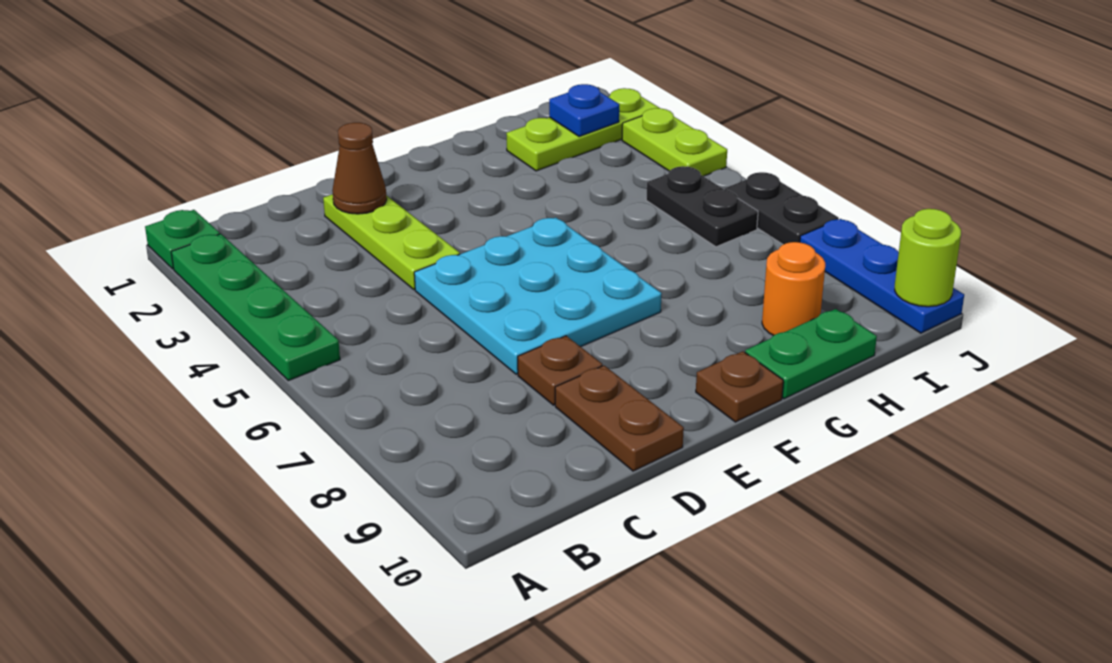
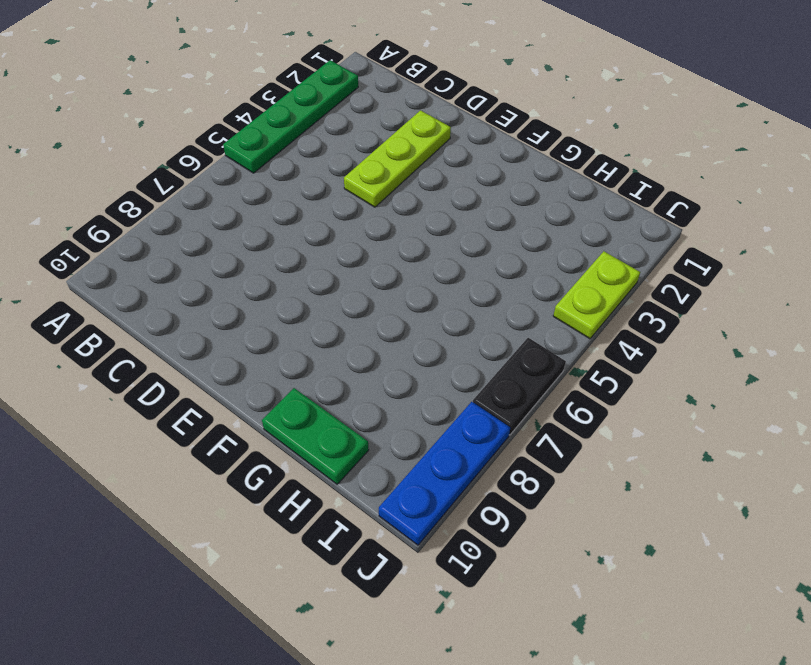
none -> green plate A1 level 1
none -> cyan plate D5:F7 level 1
none -> brown plate D8 level 1

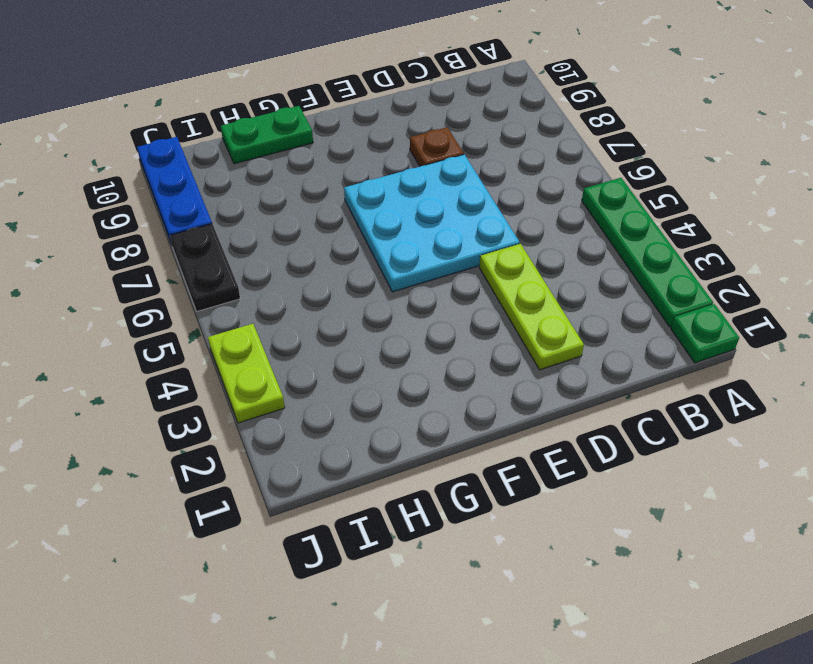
none -> brown plate D9:D10 level 1
none -> brown plate F10 level 1
none -> lime plate H2:J2 level 1

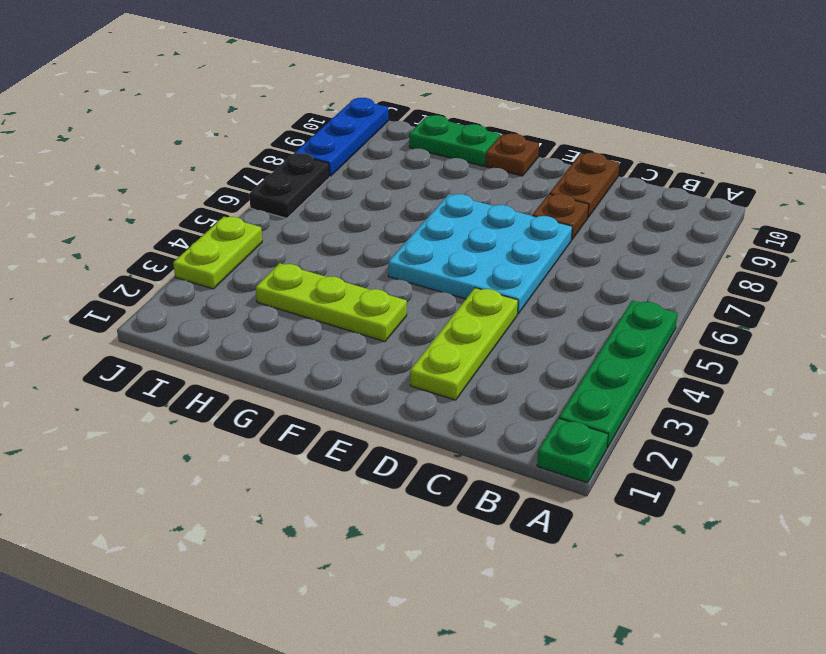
lime plate F3:H3 level 1 -> lime plate H2:J2 level 1
none -> orange round brick H9 level 1
none -> black plate I5:I6 level 1
none -> brown cone D2 level 2

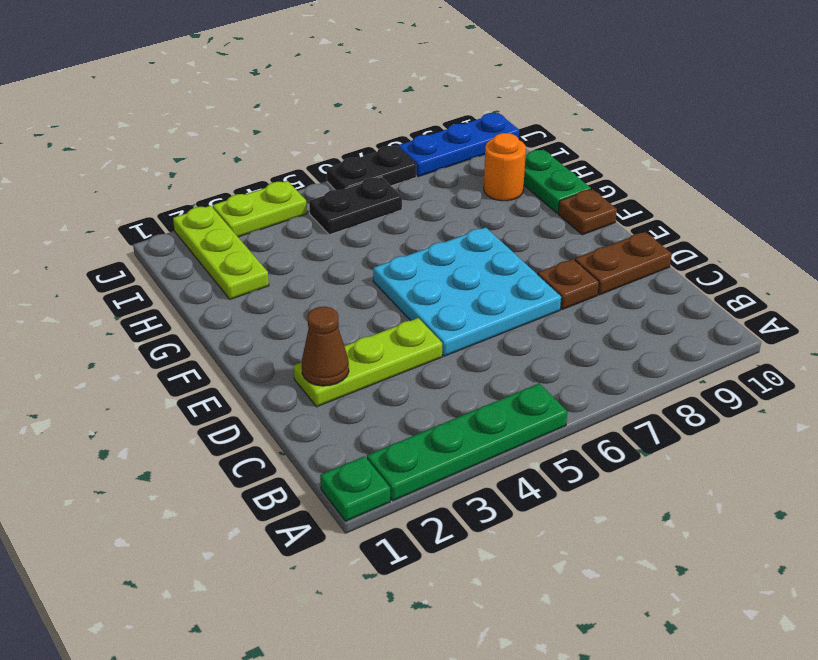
none -> blue plate I2 level 2
none -> lime round brick J10 level 2

